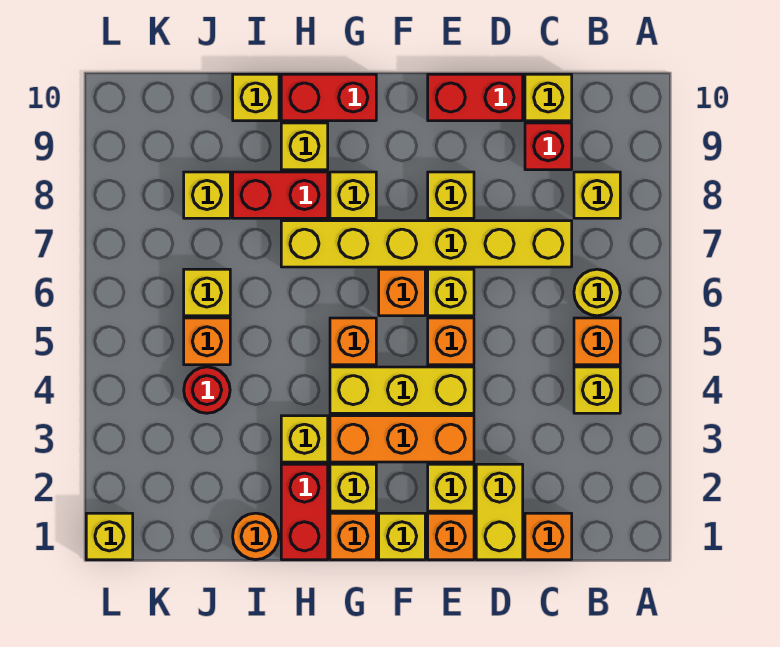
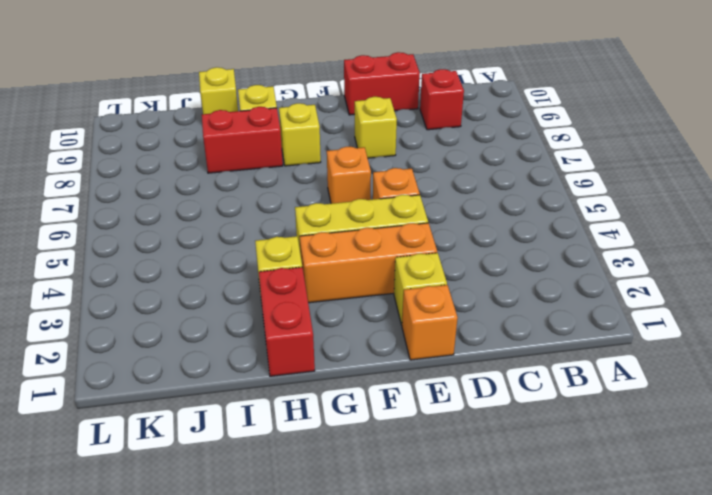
none -> yellow brick B4 level 1
none -> orange brick B5 level 1
none -> yellow round brick B6 level 1
none -> yellow brick B8 level 1

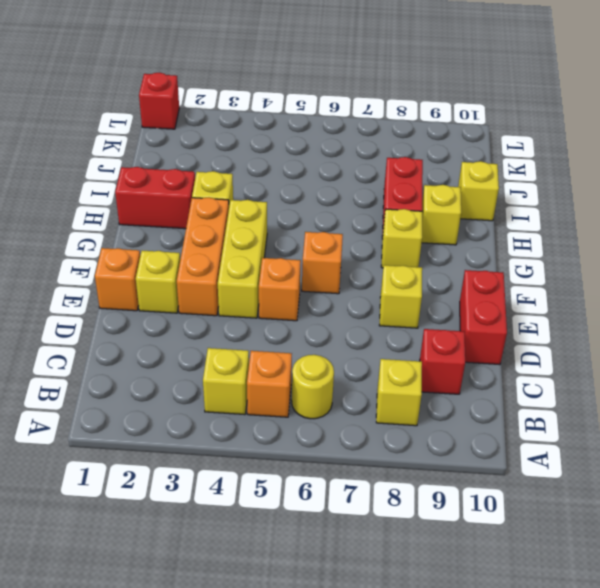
red brick L1 level 1 -> yellow brick L1 level 1
none -> orange brick C1 level 1
none -> yellow brick C7:H7 level 1
none -> yellow brick C10 level 1
none -> yellow brick D1:D2 level 1

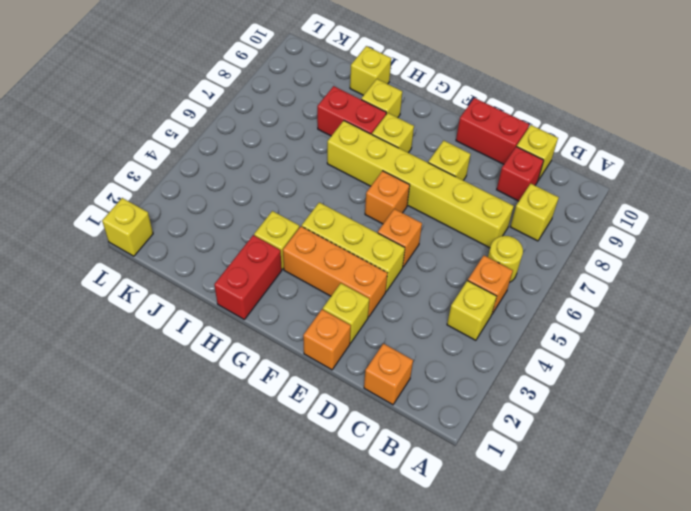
none -> yellow brick D1:D2 level 1
none -> yellow brick E6 level 1
none -> yellow brick F1 level 1
none -> orange brick G1 level 1

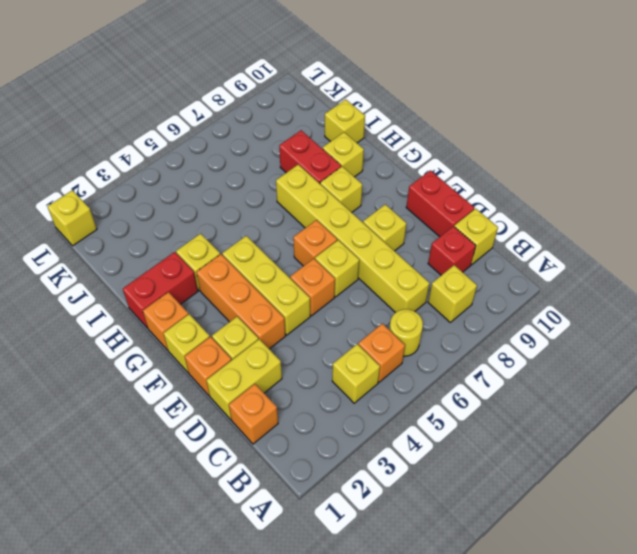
none -> yellow brick G2 level 1
none -> orange brick G5 level 1
none -> red brick G10:H10 level 1
none -> orange round brick I1 level 1

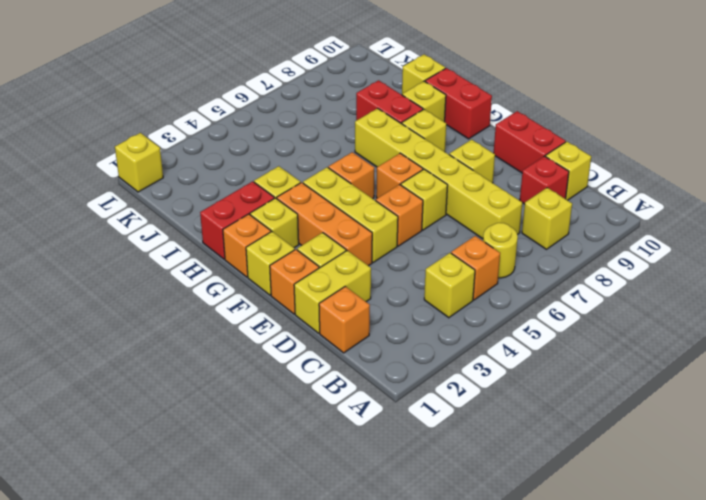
none -> orange round brick I1 level 1
none -> red round brick J4 level 1
none -> orange brick J5 level 1
none -> yellow brick J6 level 1

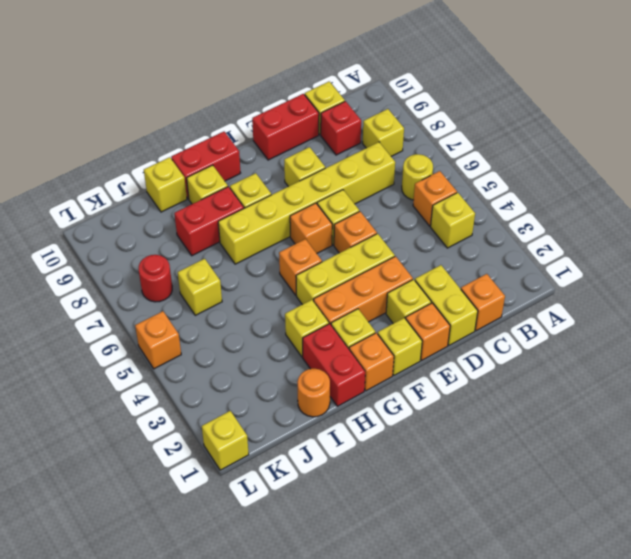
red round brick K7 level 1 -> red round brick J4 level 1
orange brick L5 level 1 -> orange brick J5 level 1
none -> yellow brick J8 level 1

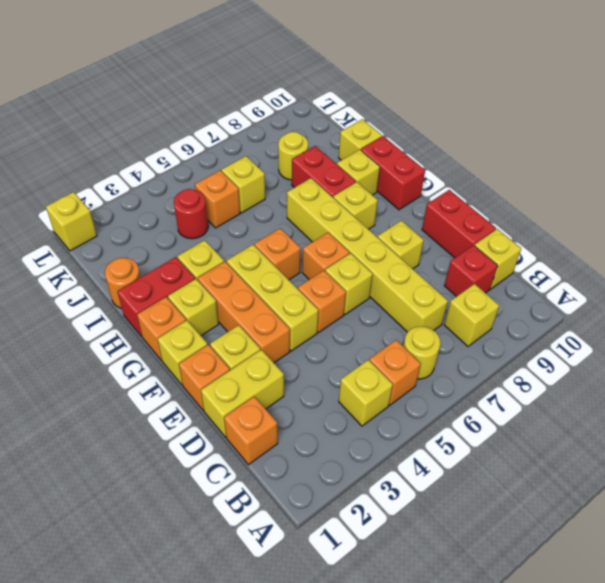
yellow round brick J8 level 1 -> yellow brick J8 level 1

